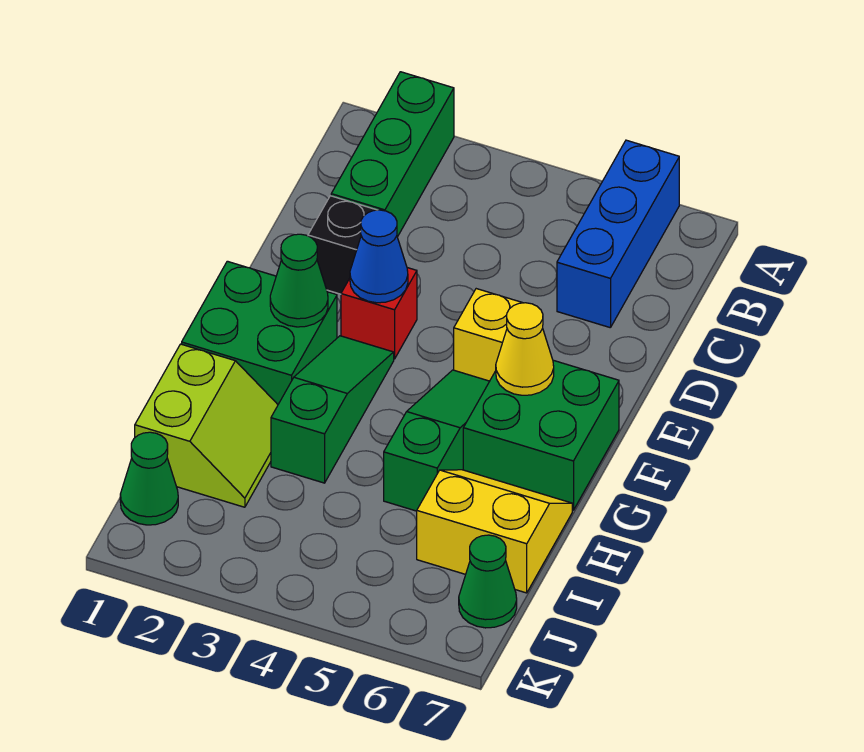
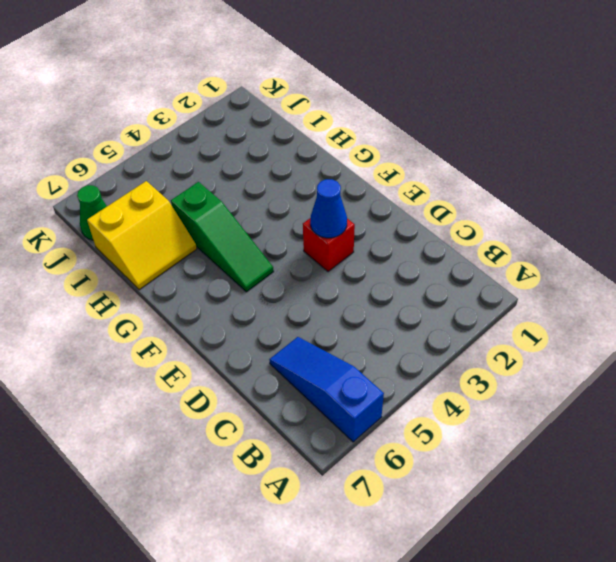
blue slope A6:C6 level 1 top A -> blue brick A6:C6 level 1
none -> green brick A2:C2 level 1
none -> black brick D2 level 1
none -> yellow brick E5 level 1

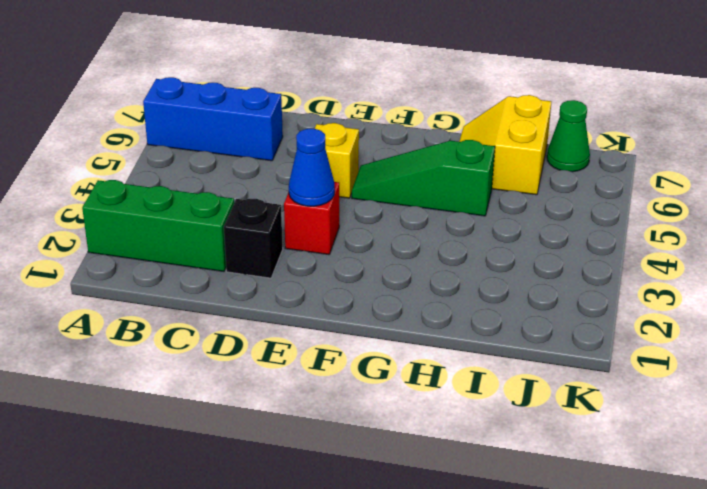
none -> green brick F1:G2 level 1
none -> green slope F3:H3 level 1 top H
none -> green brick F6:G7 level 1

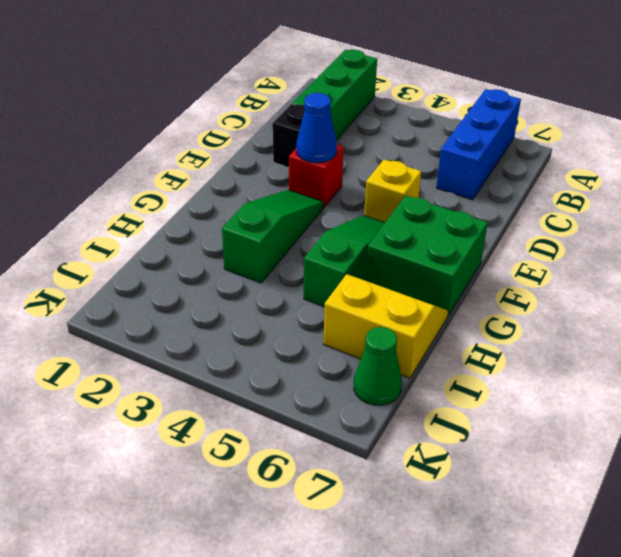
none -> green brick F1:G2 level 1
none -> lime slope H1:I2 level 1 top 1
none -> green cone J1 level 1

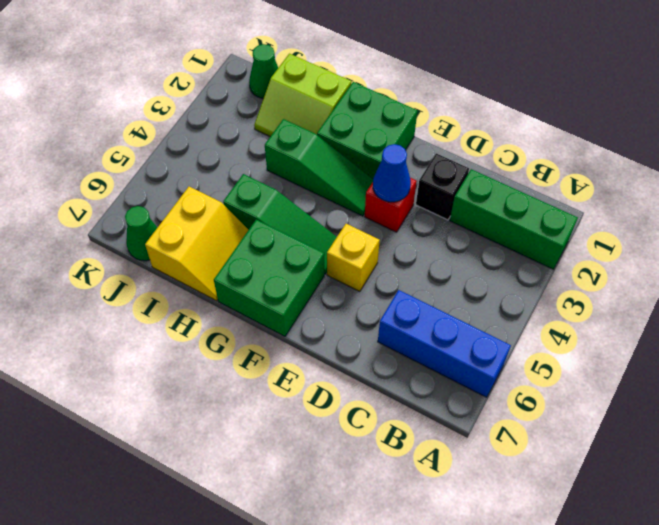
none -> green cone F2 level 2
none -> yellow cone F6 level 2

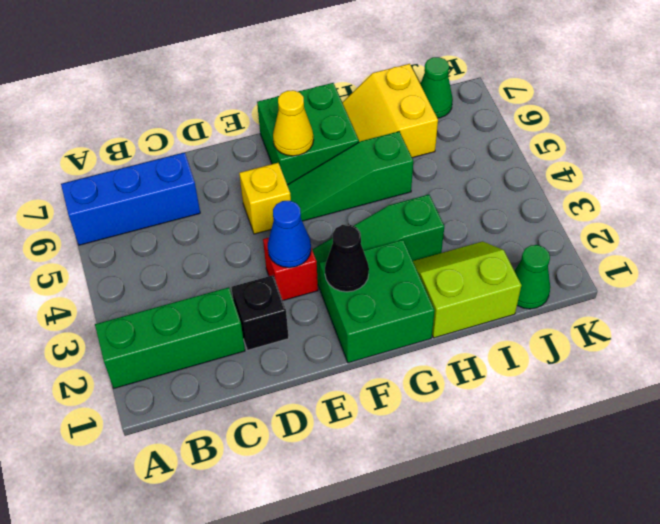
black cone F2 level 2 -> green cone F2 level 2

